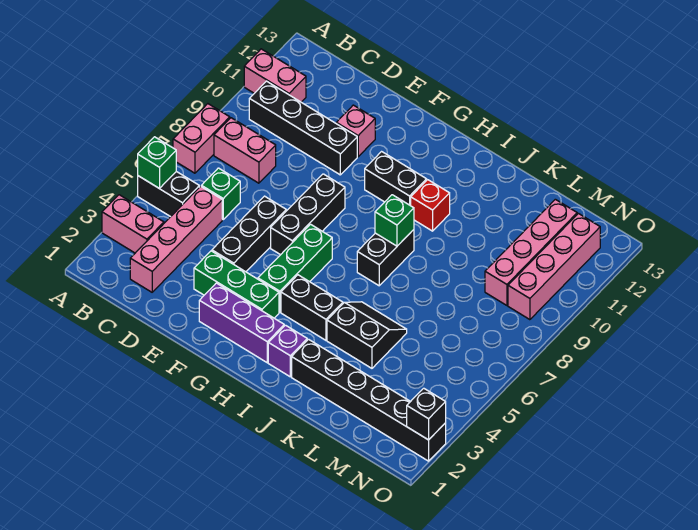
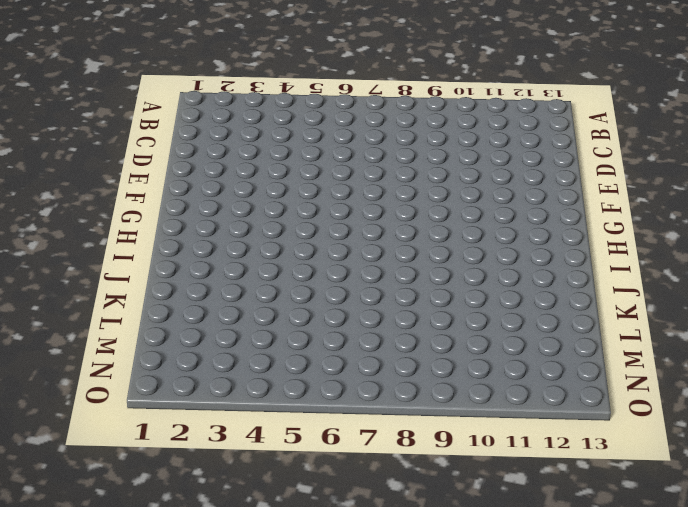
none -> pink brick A3:B3 level 1
none -> black brick A5:B5 level 1
none -> pink brick A7:A8 level 1

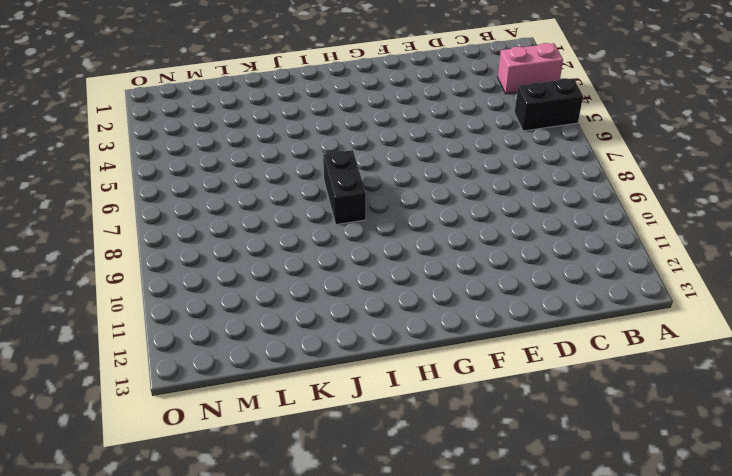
none -> pink brick A7:A8 level 1
none -> pink brick A11:B11 level 1
none -> pink brick B8:C8 level 1

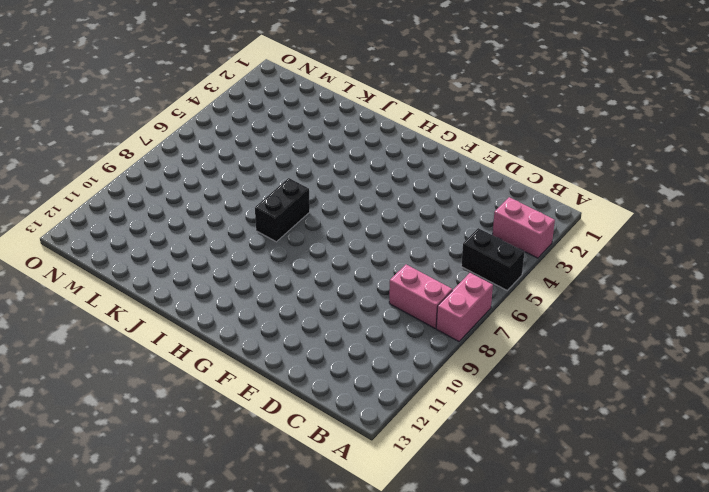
none -> pink brick A11:B11 level 1
none -> black brick B10:E10 level 1
none -> pink brick C2:C5 level 1

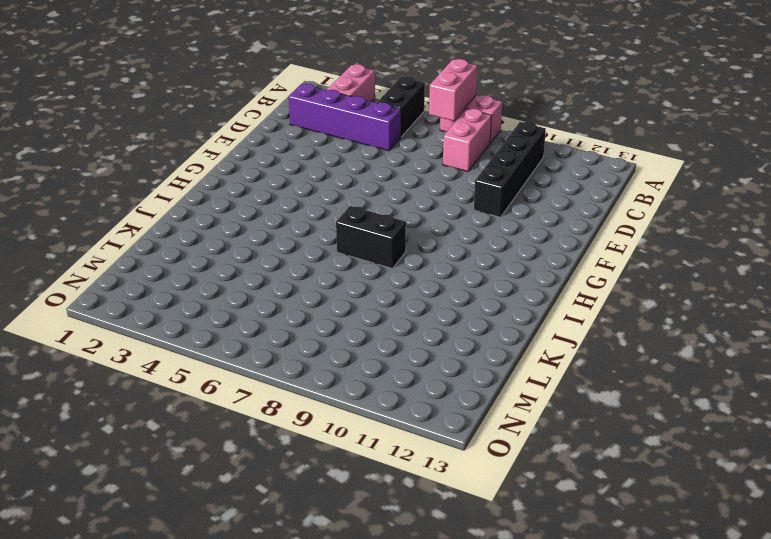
pink brick A7:B7 level 2 -> pink brick A11:B11 level 1
purple brick C2:C5 level 1 -> pink brick C2:C5 level 1
none -> green brick C6 level 1
none -> green brick E3:G3 level 1
none -> black brick E4:E6 level 1

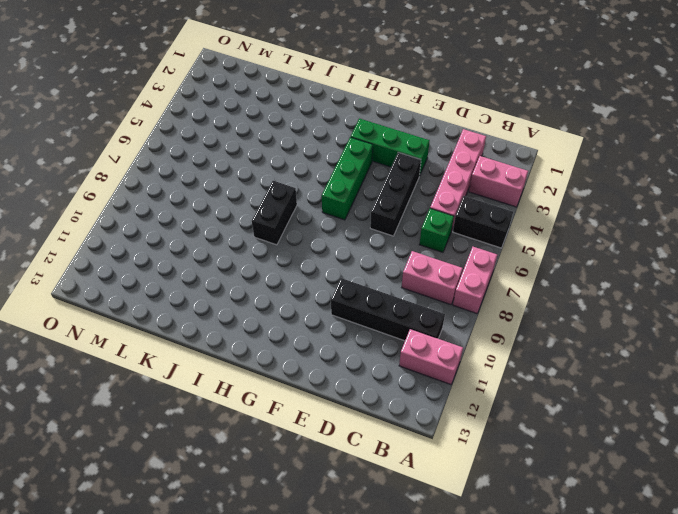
none -> pink brick E11 level 1
none -> purple brick F2:H2 level 1
none -> black brick F6:F8 level 1

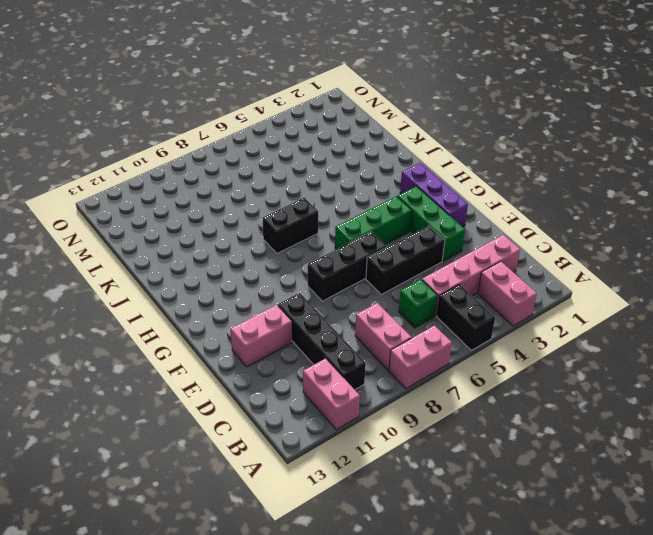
pink brick E11:E12 level 1 -> pink brick E11 level 1
none -> black brick G10:H10 level 1
none -> black brick H4:I4 level 1
none -> purple brick I2 level 1

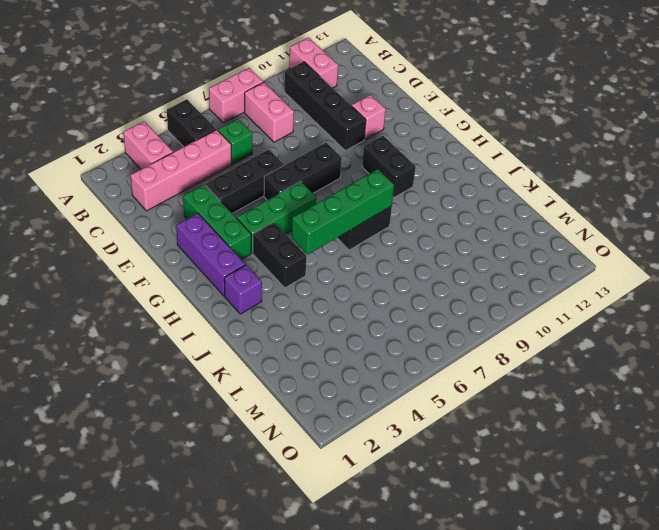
green brick I5:I8 level 2 -> green brick I8 level 2
none -> red brick I10 level 1
none -> black brick J2:O2 level 1
none -> black slope J4:K5 level 1 top 4

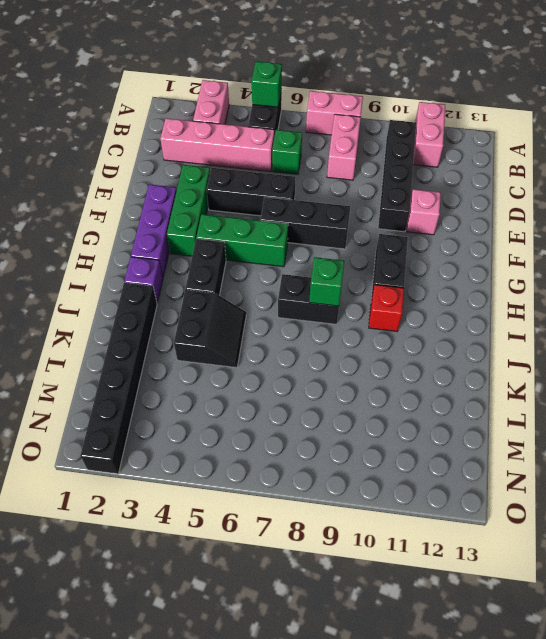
none -> pink brick M9:M12 level 1
none -> pink brick N9:N12 level 1
none -> black brick O2 level 2

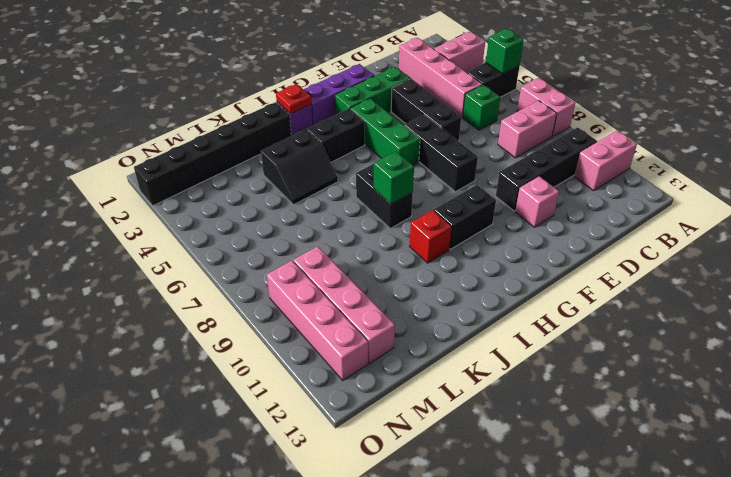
red plate I2 level 2 -> none
none -> black brick O2 level 2

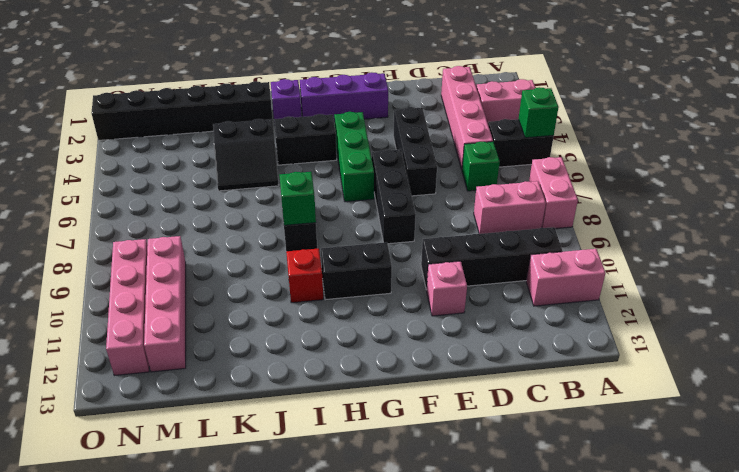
none -> green brick E3:G3 level 1
none -> black brick O2 level 2

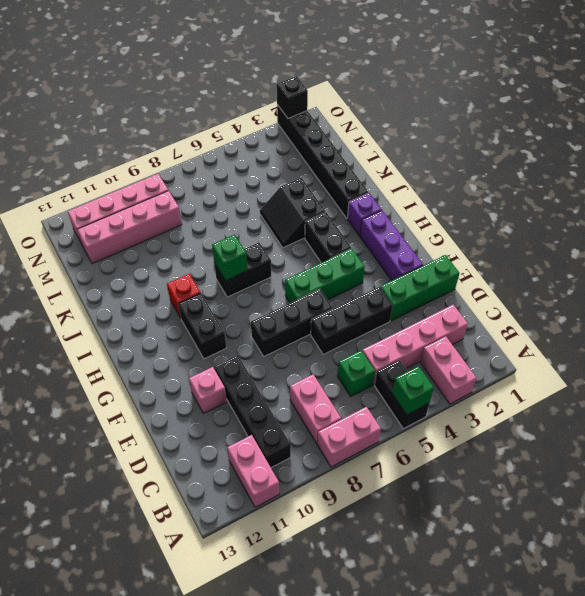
green brick E1:E3 level 1 -> green brick E3:G3 level 1

